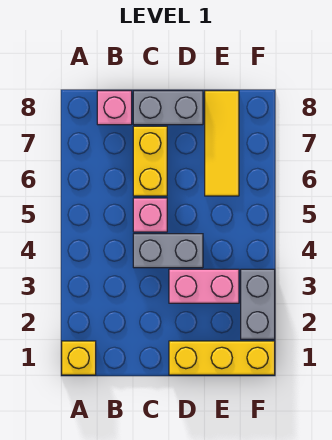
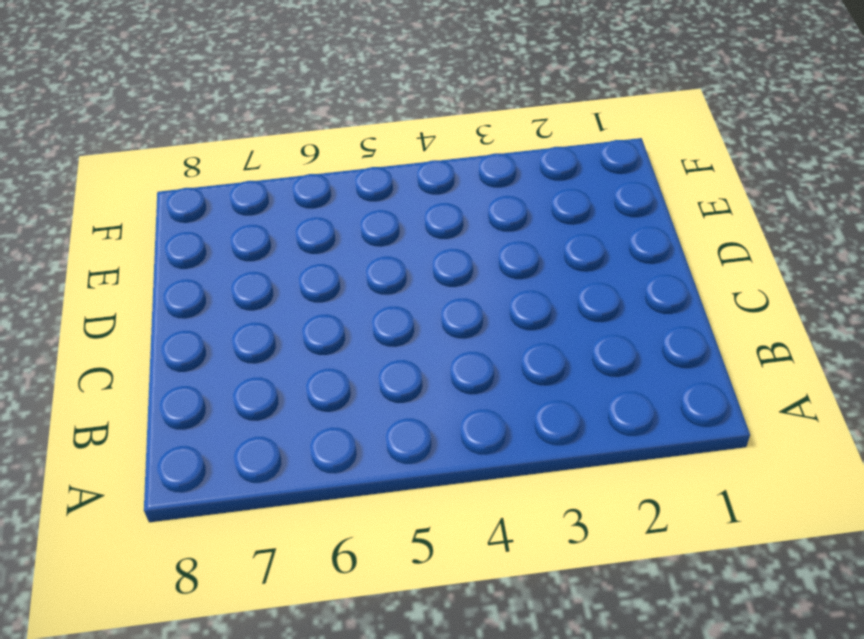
none -> yellow brick A1 level 1
none -> pink brick B8 level 1

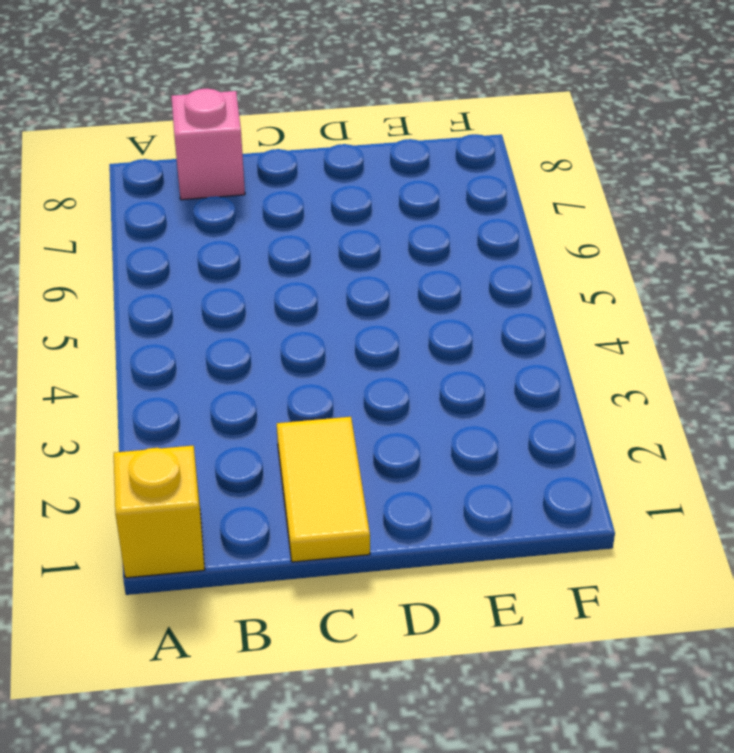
yellow tile C1:C2 level 1 -> none
none -> grey brick C4:D4 level 1
none -> pink brick C5 level 1

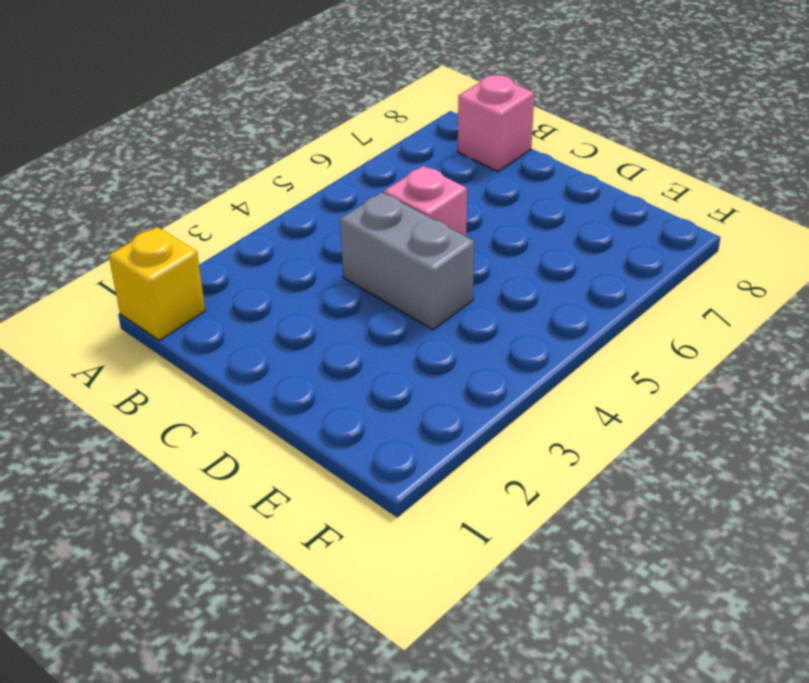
none -> yellow brick C6:C7 level 1
none -> grey brick C8:D8 level 1

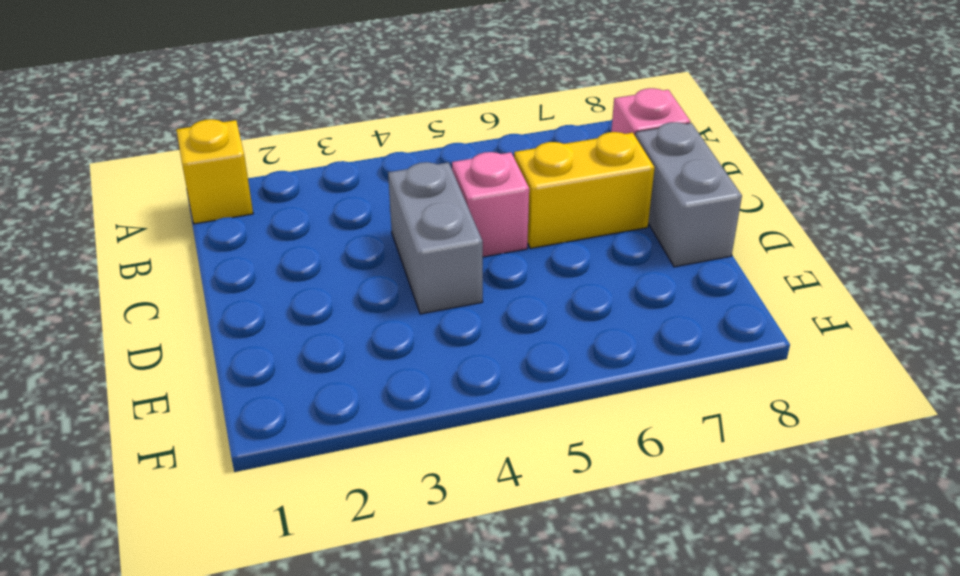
none -> yellow brick D1:F1 level 1
none -> pink brick D3:E3 level 1

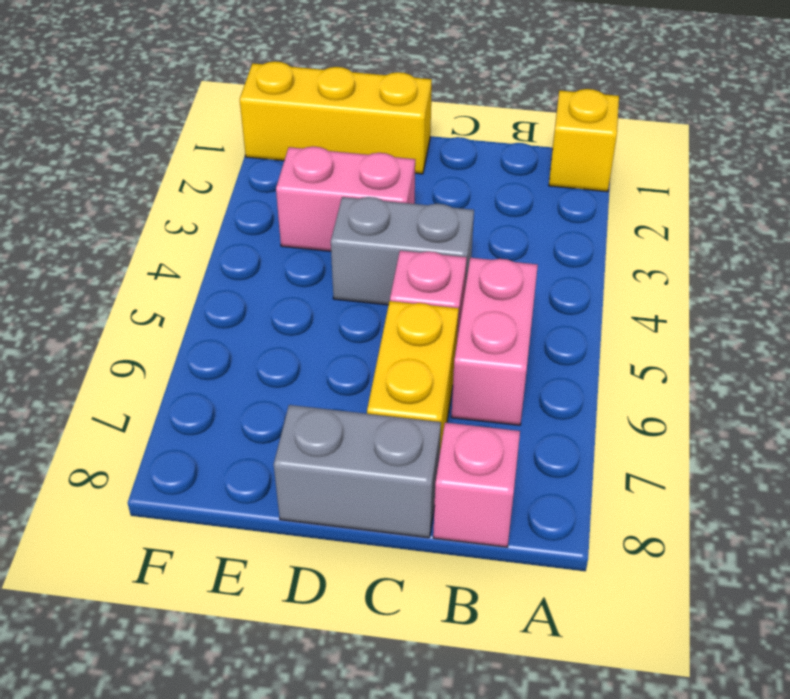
pink brick B5:B6 level 1 -> none
none -> yellow tile E6:E8 level 1
none -> grey brick F2:F3 level 1

